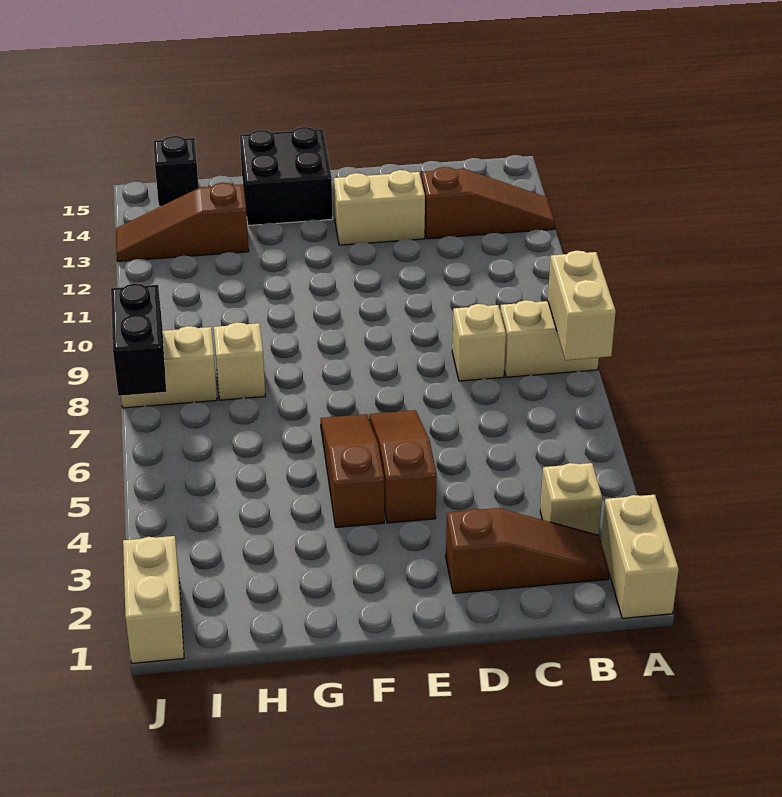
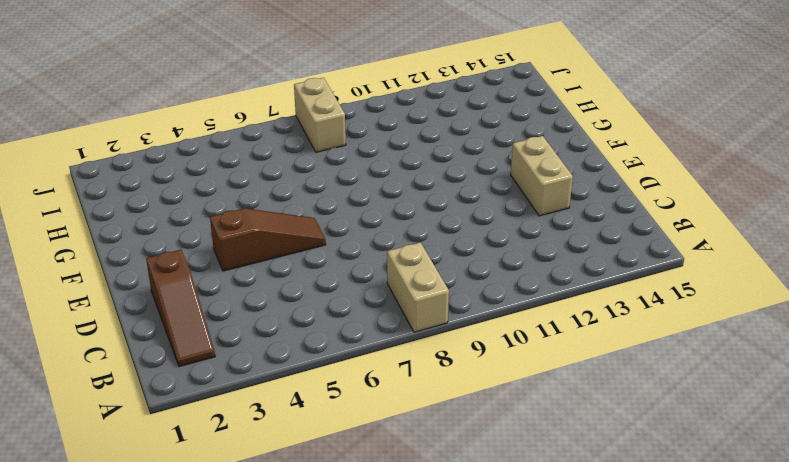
none -> tan brick A1:A2 level 1
none -> brown slope A13:C13 level 1 top C
none -> tan brick B3 level 1

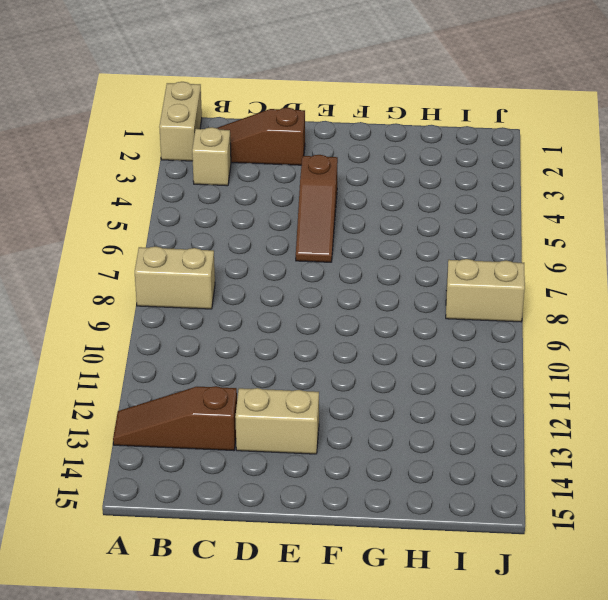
none -> tan brick C8 level 1
none -> brown slope F4:F6 level 1 top 4
none -> black brick F14:G15 level 1

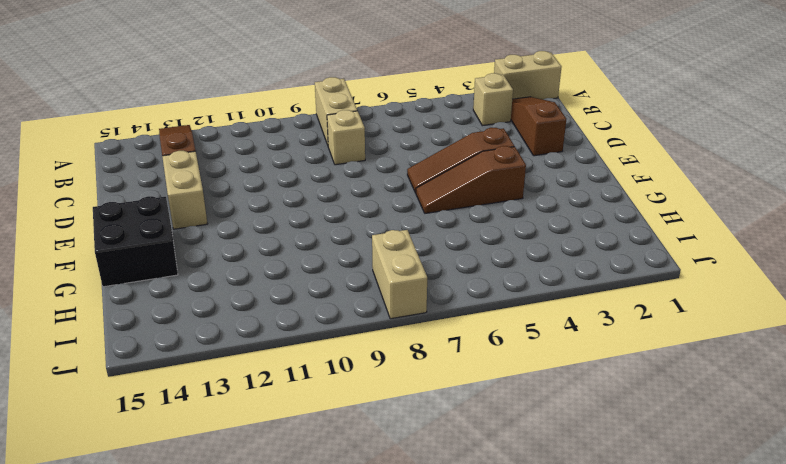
none -> tan brick H8 level 1
none -> brown slope H13:J13 level 1 top H
none -> black brick I15 level 1

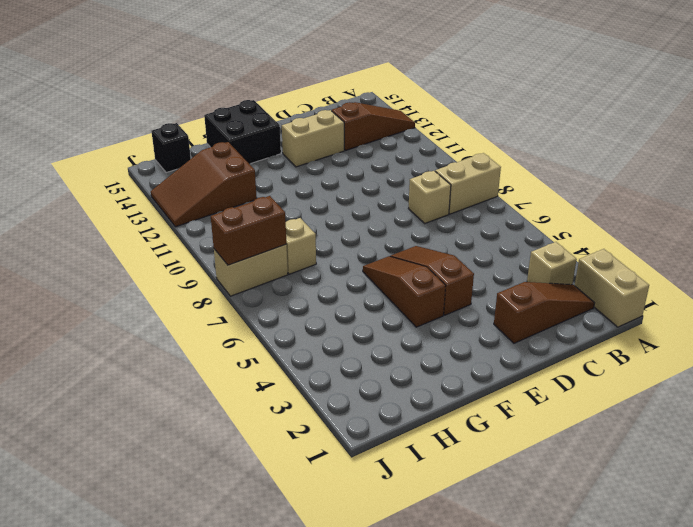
brown slope H12:J13 level 1 top H -> brown slope H13:J13 level 1 top H
brown brick I8:J8 level 2 -> black brick J7:J8 level 2
none -> tan brick J1:J2 level 1
none -> tan brick A7:A8 level 2

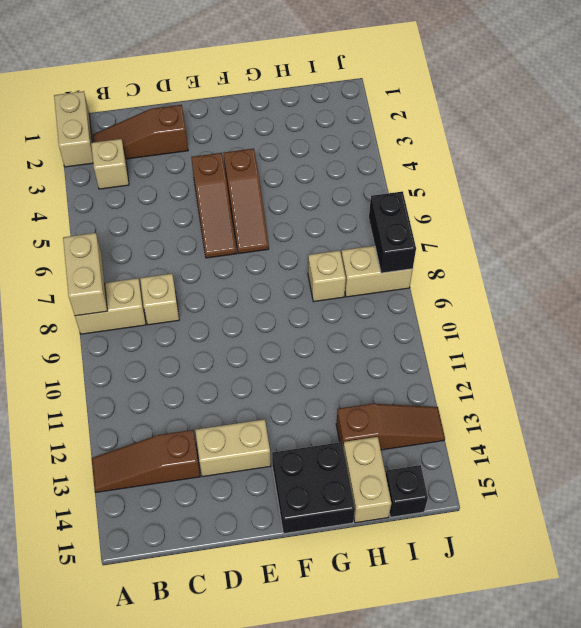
tan brick H14:H15 level 1 -> tan brick J1:J2 level 1

